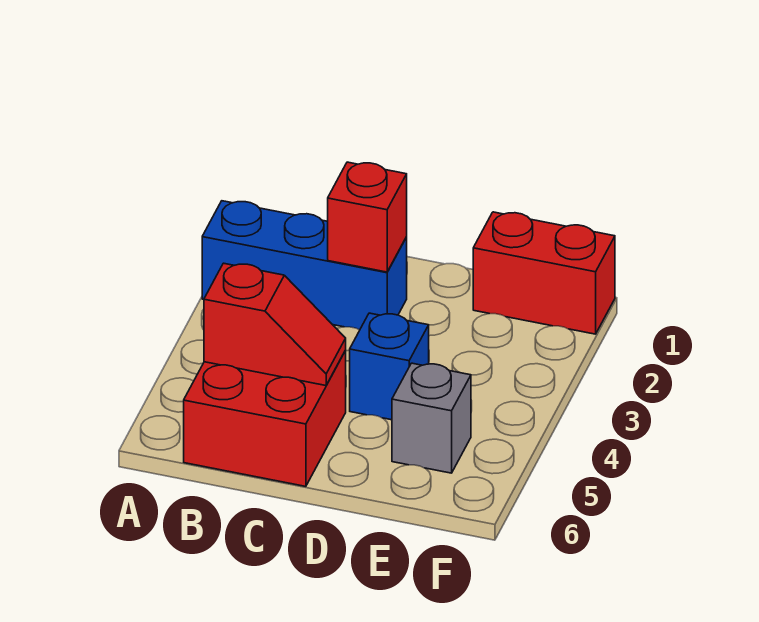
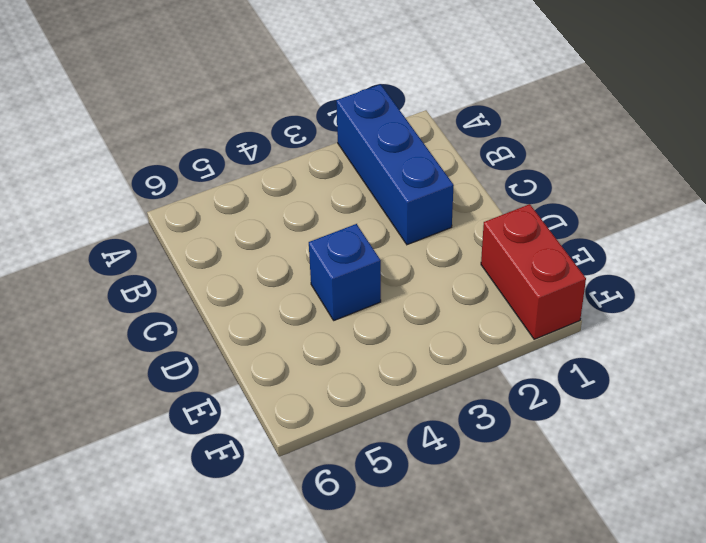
none -> red brick B5:C6 level 1
none -> grey brick E5 level 1

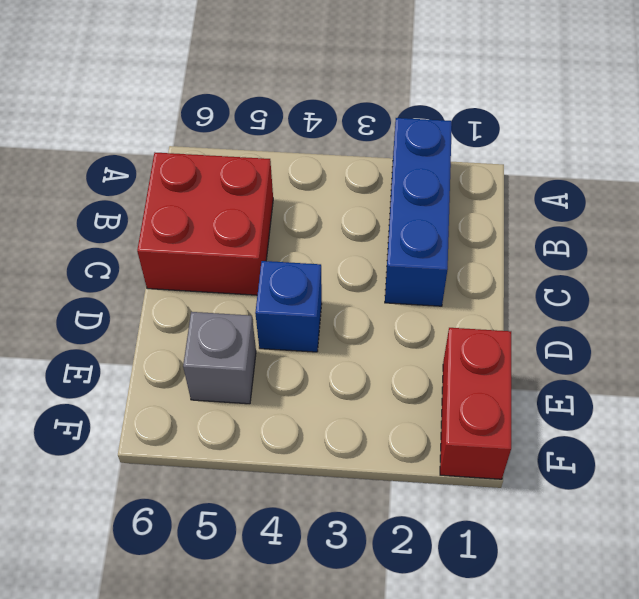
none -> red slope B5:C5 level 2 top B
none -> red brick C2 level 2

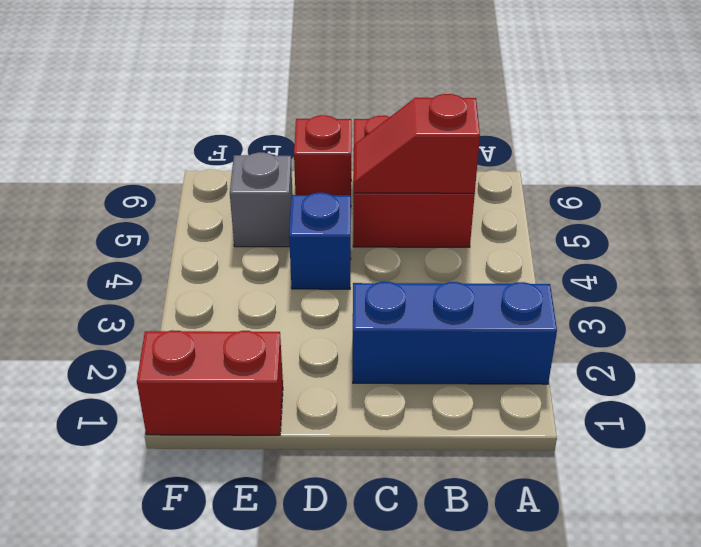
red brick D6 level 1 -> red brick C2 level 2

